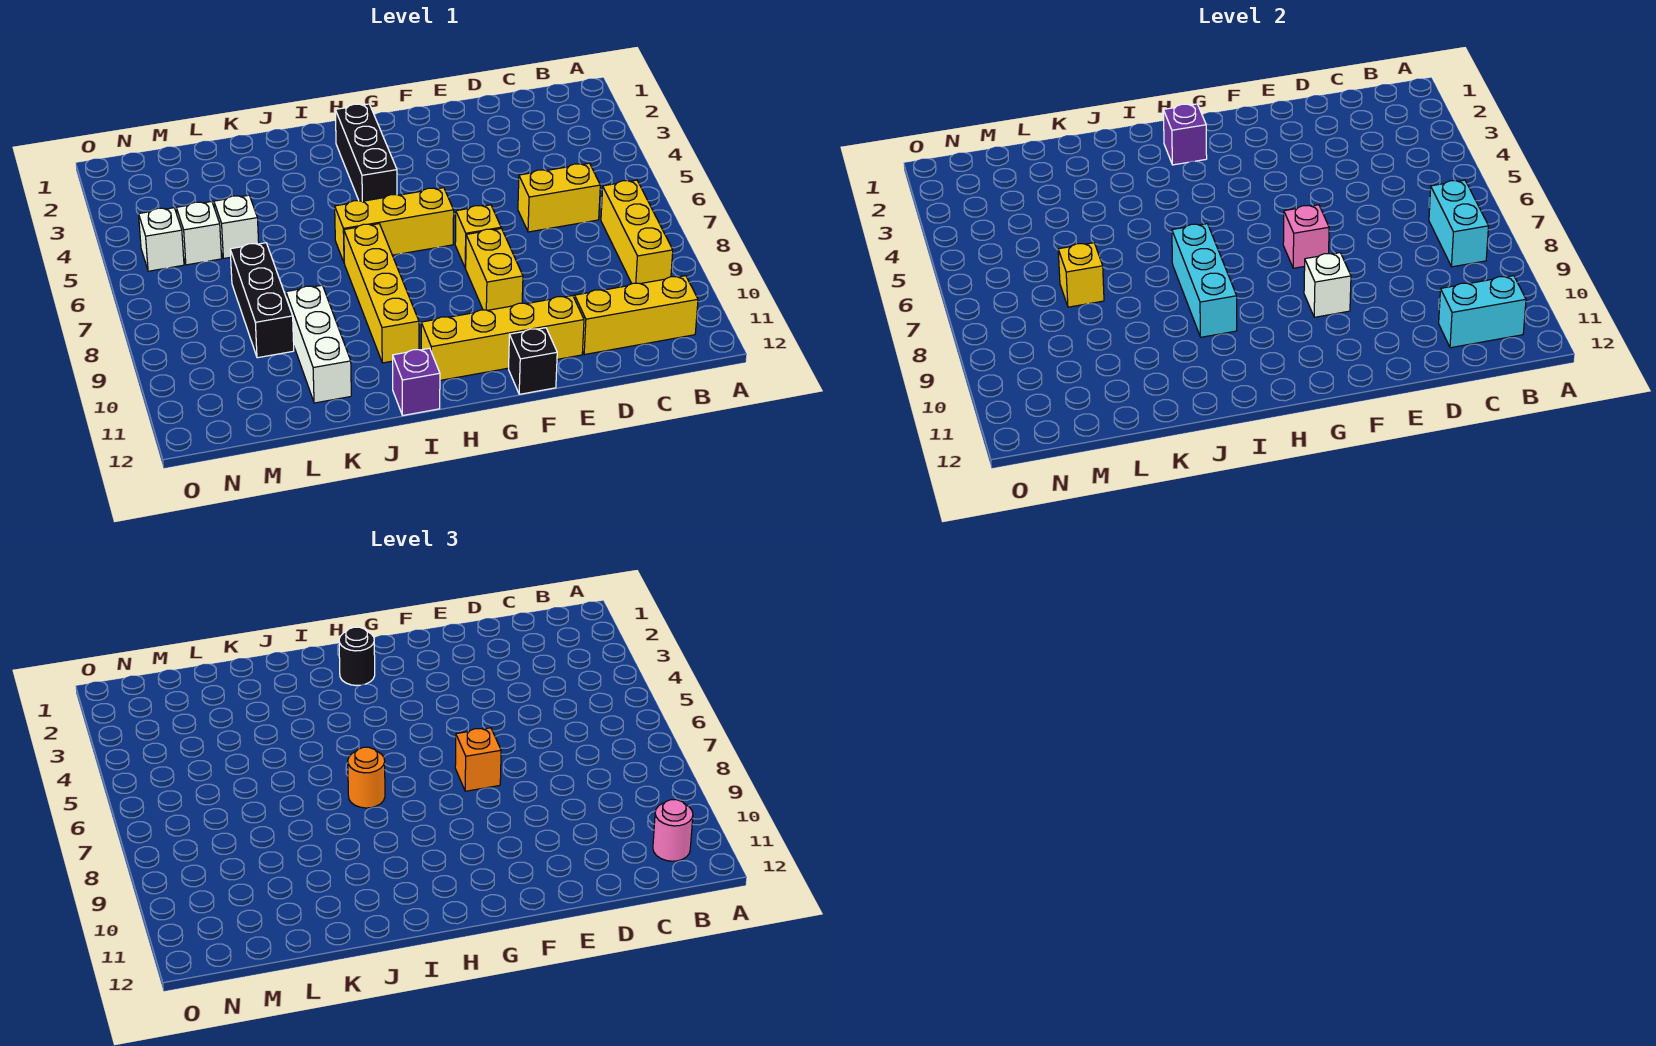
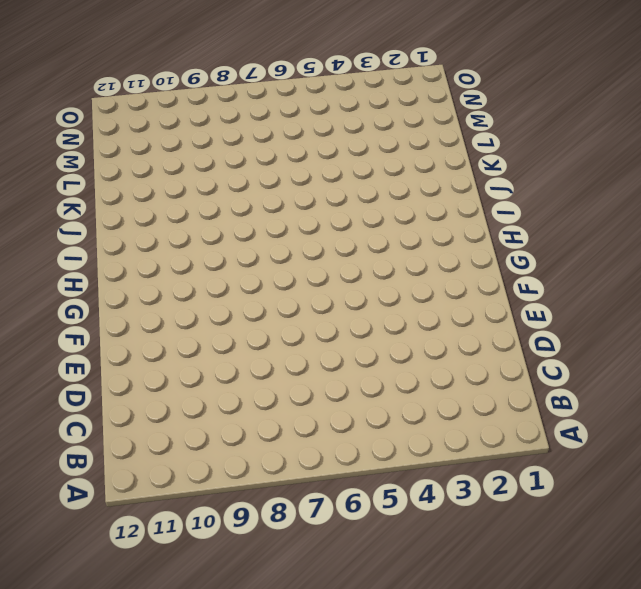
none -> yellow brick B7:B9 level 1
none -> yellow brick B11:D11 level 1
none -> yellow brick C6:D6 level 1

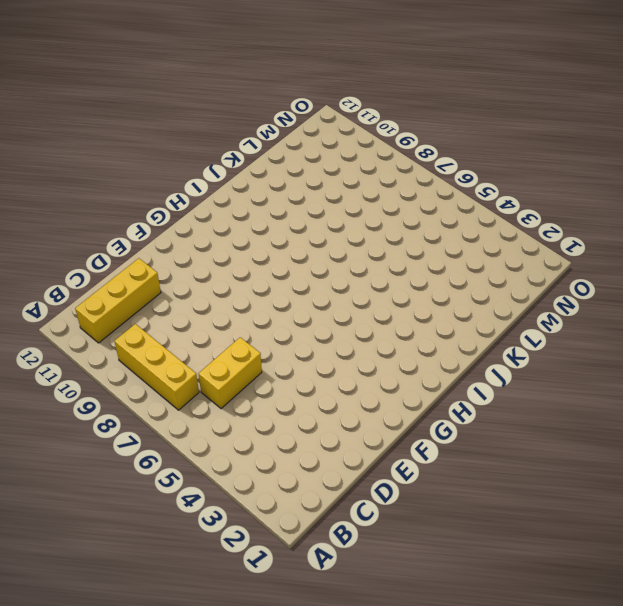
none -> yellow brick E11:H11 level 1
none -> yellow brick F7 level 1
none -> yellow brick F8:F9 level 1

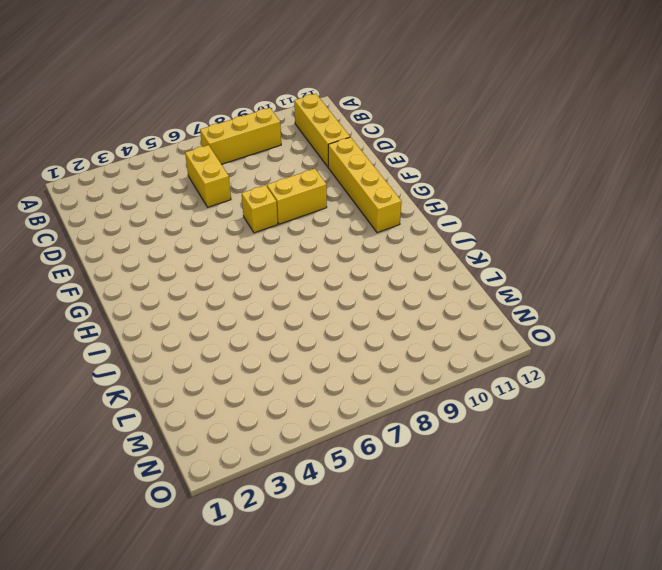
none -> black brick F12 level 1
none -> yellow brick G6:I6 level 1
none -> black brick H2:H4 level 1

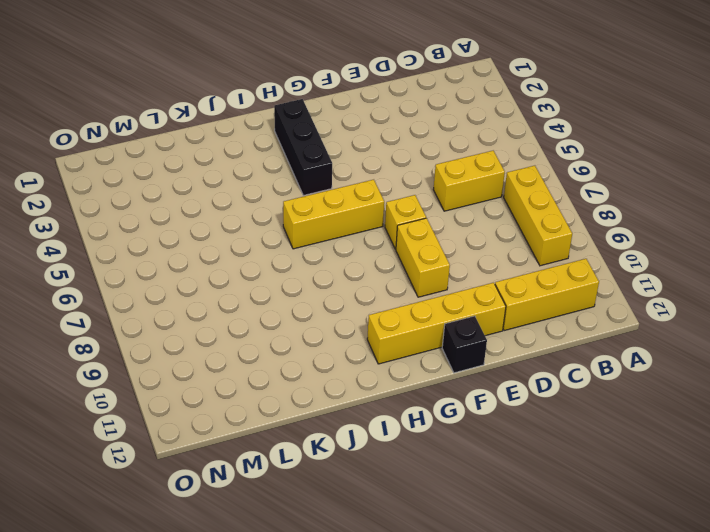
none -> yellow brick I7:I10 level 1
none -> purple brick I12 level 1
none -> white brick K9:K11 level 1

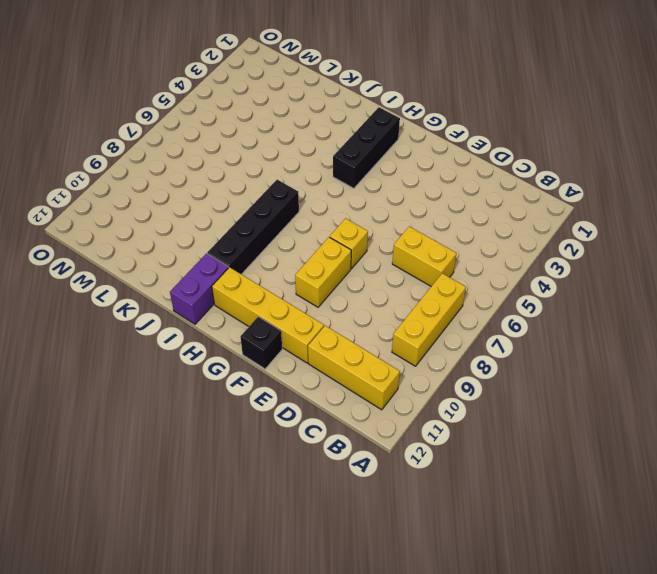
black brick I7:I10 level 1 -> yellow brick I7:I10 level 1
purple brick I11:I12 level 1 -> purple brick I12 level 1
none -> yellow brick G6:I6 level 1
none -> white brick K9:K11 level 1
none -> white brick L5 level 1

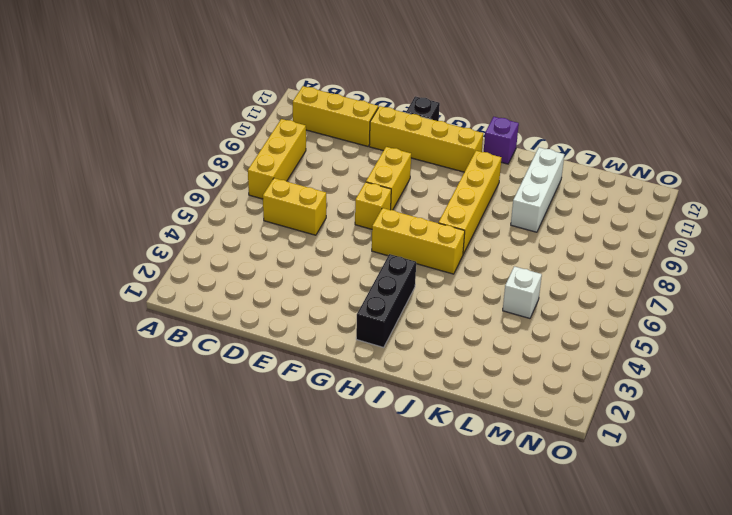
none -> black brick L7:L9 level 1
none -> white brick M5 level 1
none -> white brick N5 level 1

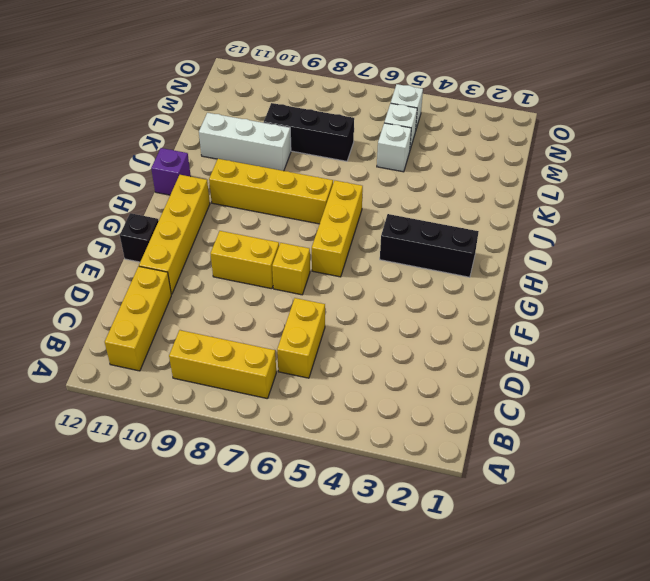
none -> cyan brick B7:B8 level 2
none -> cyan brick B11:C11 level 2
none -> pink brick F7 level 2

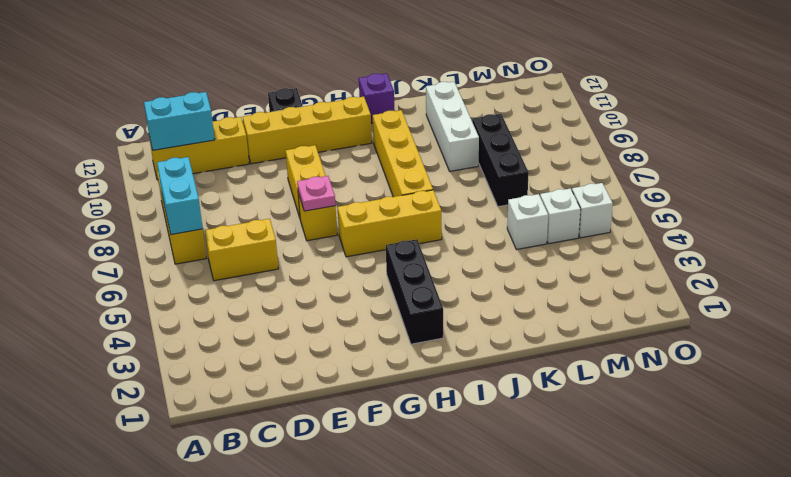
pink plate F7 level 2 -> pink brick F7 level 2
none -> white brick F9 level 2
none -> purple brick H2 level 2
none -> cyan brick I7:I9 level 2

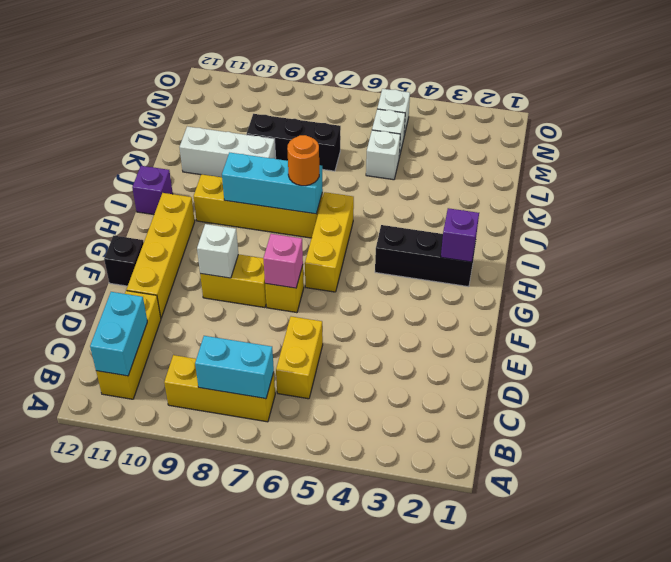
none -> yellow brick L7 level 2
none -> pink round brick B11 level 3
none -> orange brick F7 level 3

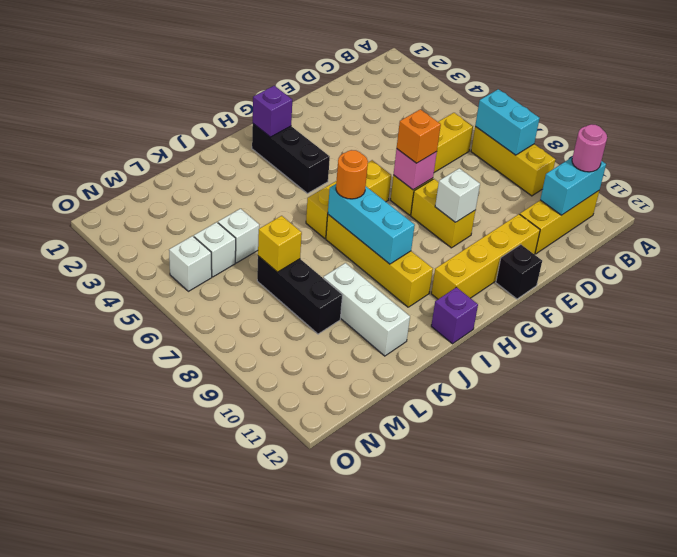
none -> black round brick H2 level 3

